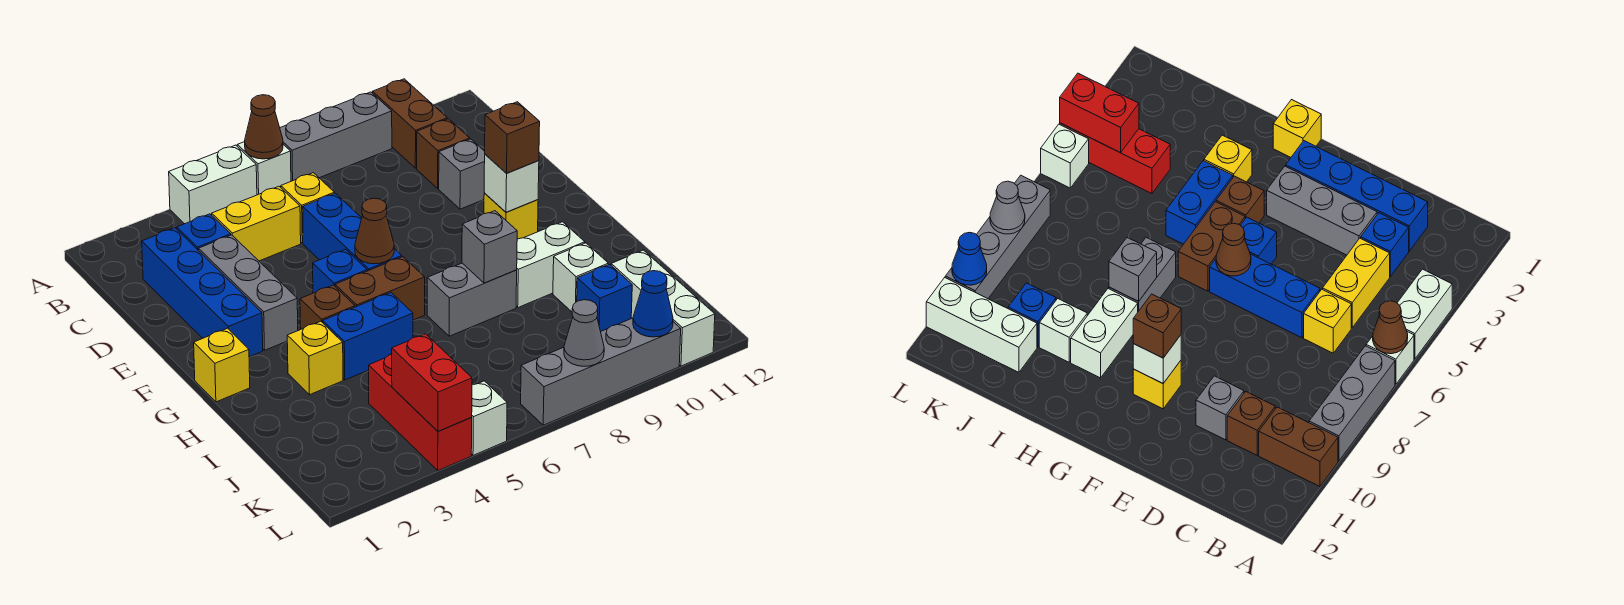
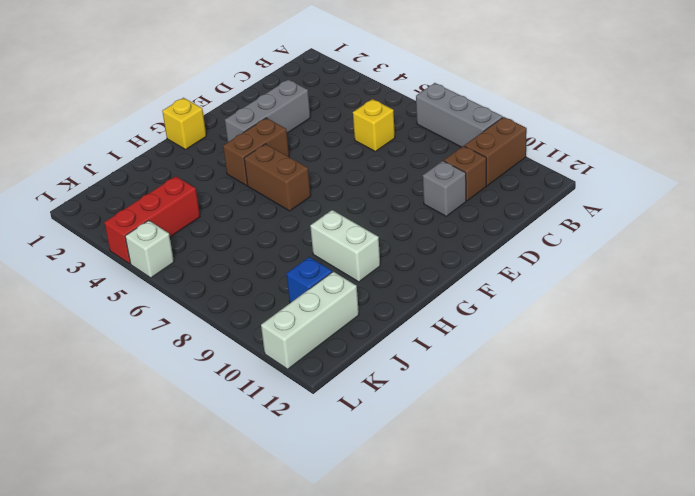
brown brick F4:G4 level 1 -> brown brick G4 level 1
none -> white brick A4:A5 level 1
none -> white brick A6 level 1
none -> blue brick C2:F2 level 1
none -> blue brick C3 level 1

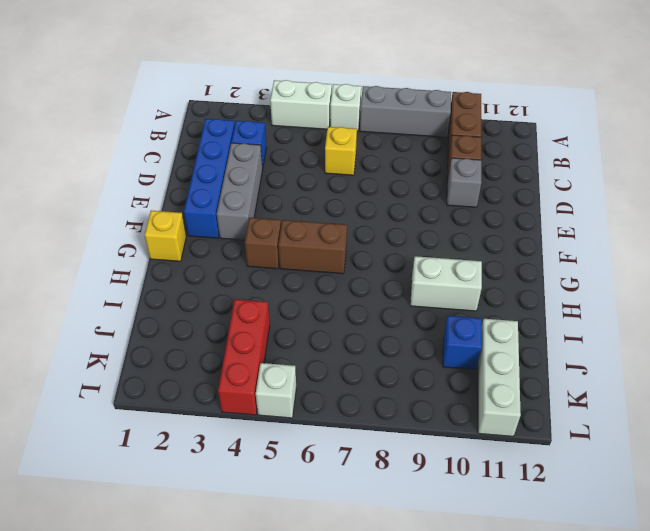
none -> yellow brick C4:C5 level 1
none -> blue brick D6:F6 level 1
none -> blue brick F5 level 1
none -> yellow brick F10 level 1

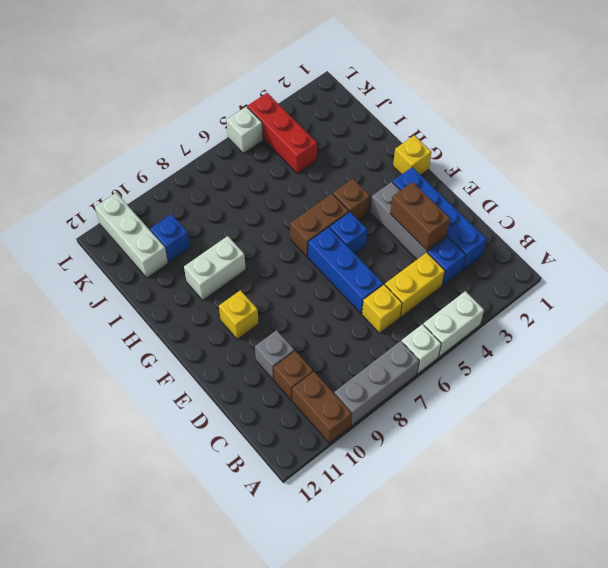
brown brick D3:E3 level 2 -> none
none -> yellow brick H3 level 1
none -> blue brick H4:H5 level 1
none -> grey brick H7:H8 level 1
none -> white brick I10 level 1

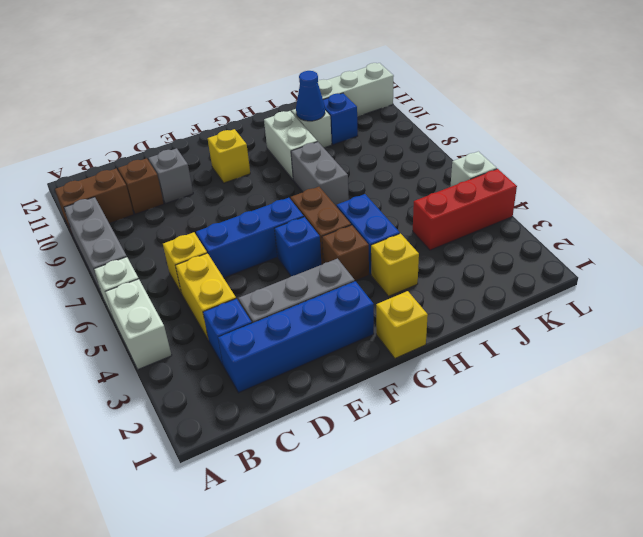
blue cone I10 level 2 -> blue cone L10 level 2
none -> grey brick L7:L10 level 1
none -> brown cone A6 level 2
none -> brown cone F6 level 2
none -> white brick F10 level 2

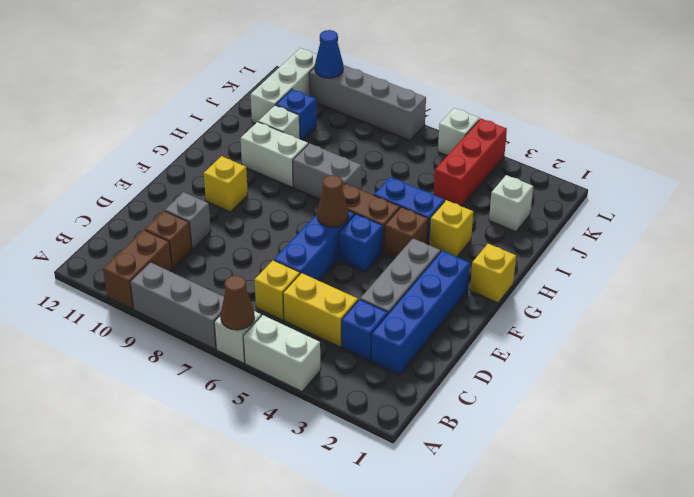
white brick J2 level 1 -> white brick F10 level 2
none -> grey brick H8 level 2
none -> red brick K4:L4 level 2
none -> grey cone L8 level 2
none -> brown brick F10 level 3

